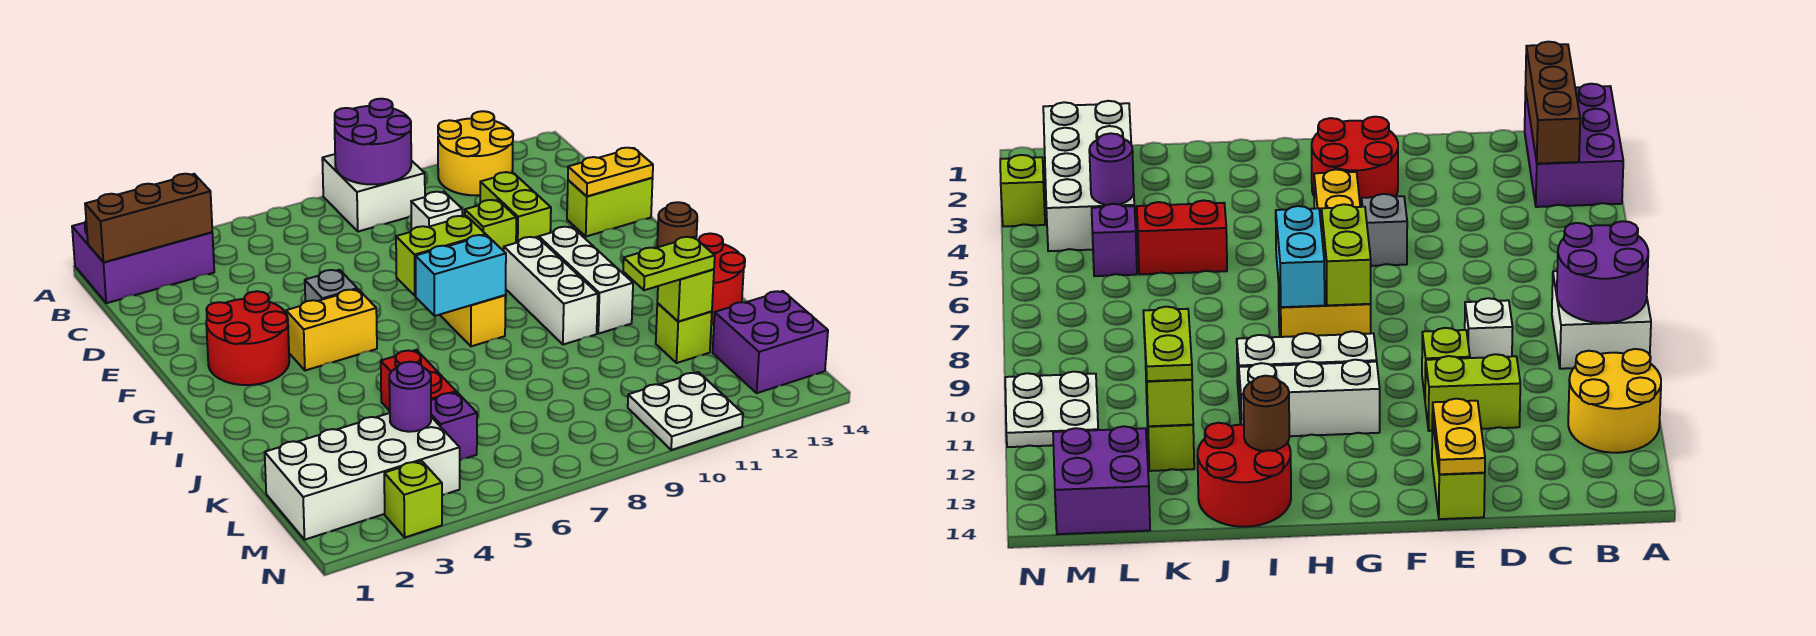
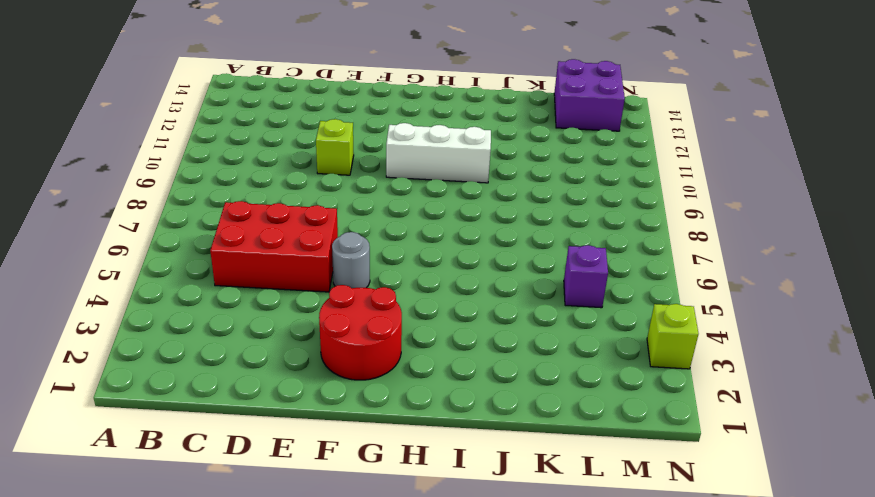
red brick C5:E6 level 1 -> none
grey round brick F5 level 1 -> grey brick F5 level 1
none -> purple brick A1:B3 level 1
none -> white brick A8:B9 level 1
none -> yellow round brick A11:B12 level 1
none -> white brick D9 level 1

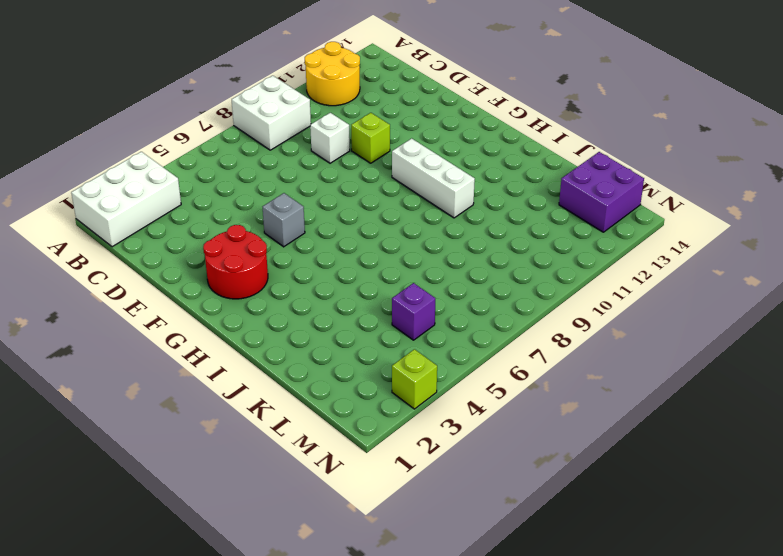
white brick A1:B3 level 1 -> purple brick A1:B3 level 1
none -> lime brick D11:E11 level 1
none -> lime brick E13:E14 level 1
none -> yellow brick G4:G5 level 1
none -> yellow brick G8:H8 level 1

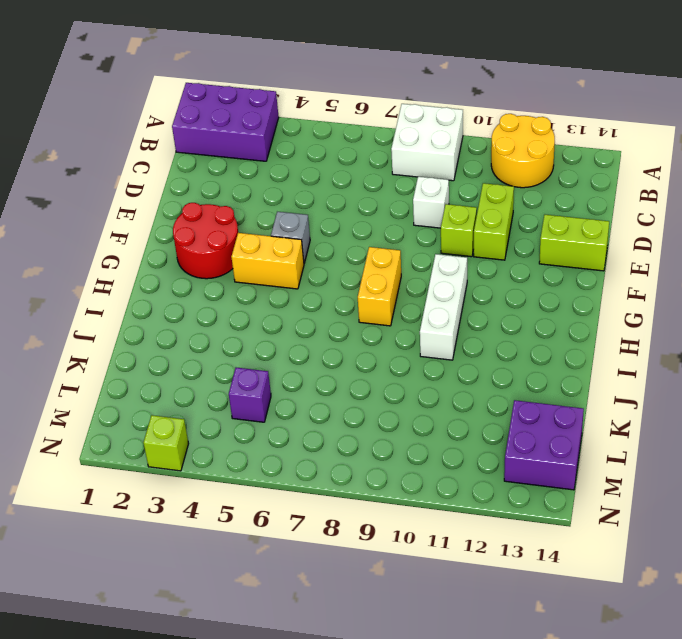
none -> white brick G11:I11 level 1
none -> red round brick I13:J14 level 1
none -> red brick J5:K5 level 1
none -> lime brick K12 level 1

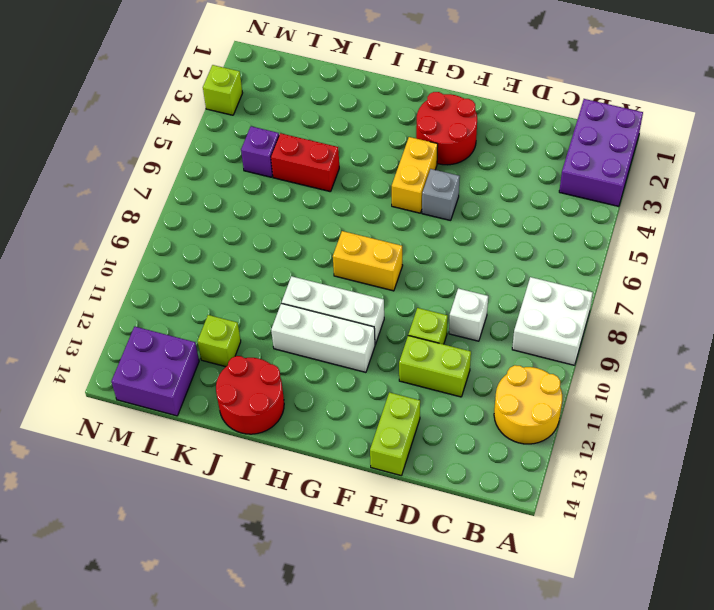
none -> white brick L1:M4 level 1
none -> white plate M10:N11 level 1
none -> purple round brick A8:B9 level 2
none -> brown brick B1:B3 level 2

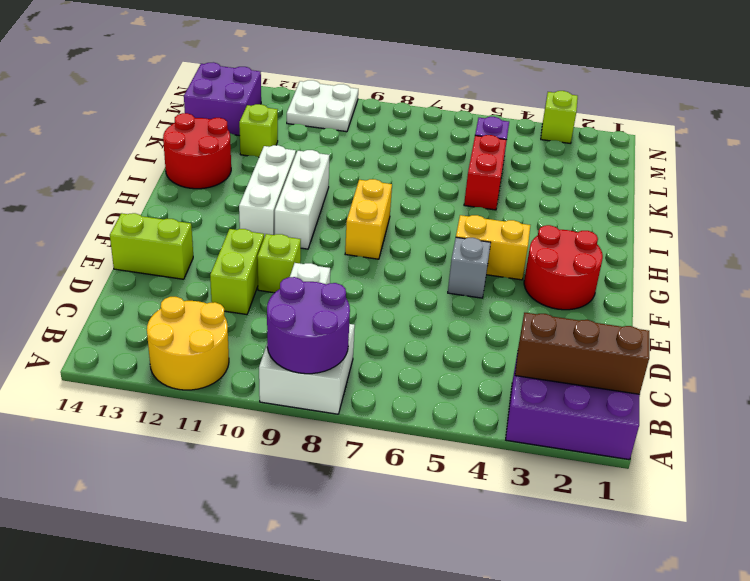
none -> white brick L1:M4 level 1
none -> yellow plate E13:E14 level 2
none -> lime brick G7:G8 level 2
none -> cyan brick H7:H8 level 2

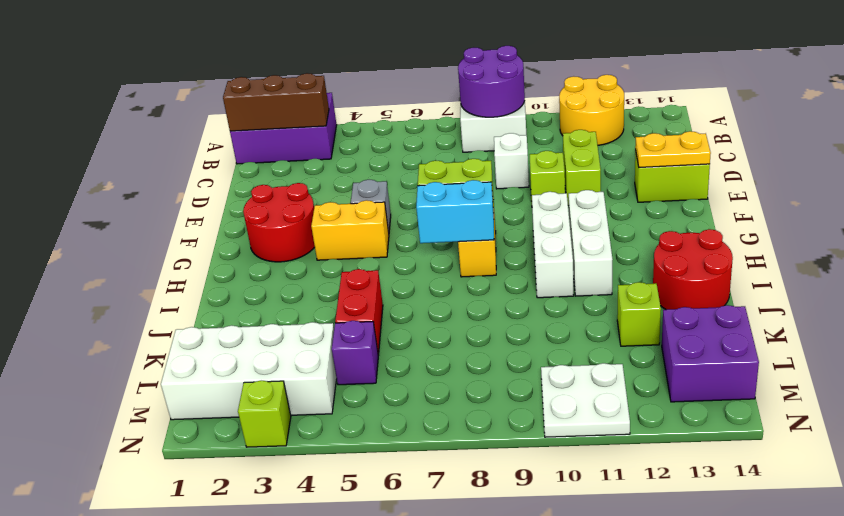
none -> brown round brick I13 level 2
none -> lime brick K12 level 2
none -> purple round brick L4 level 2
none -> lime plate K11:K12 level 3

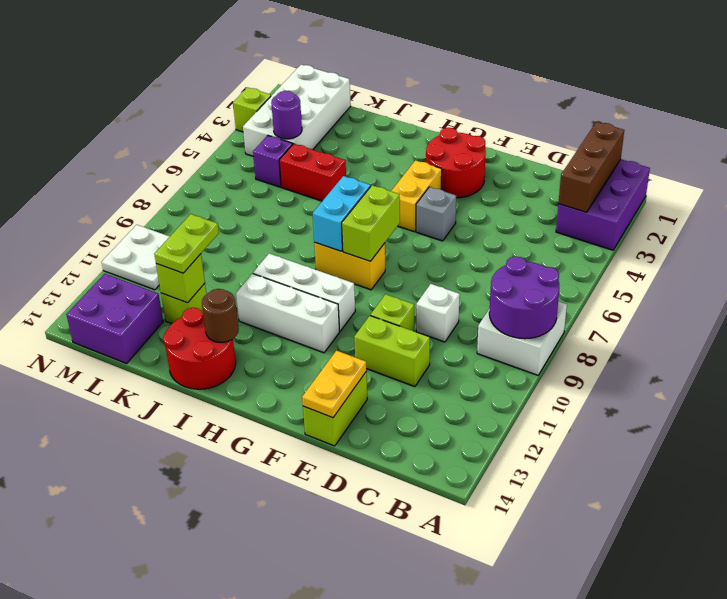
none -> yellow round brick A11:B12 level 1

